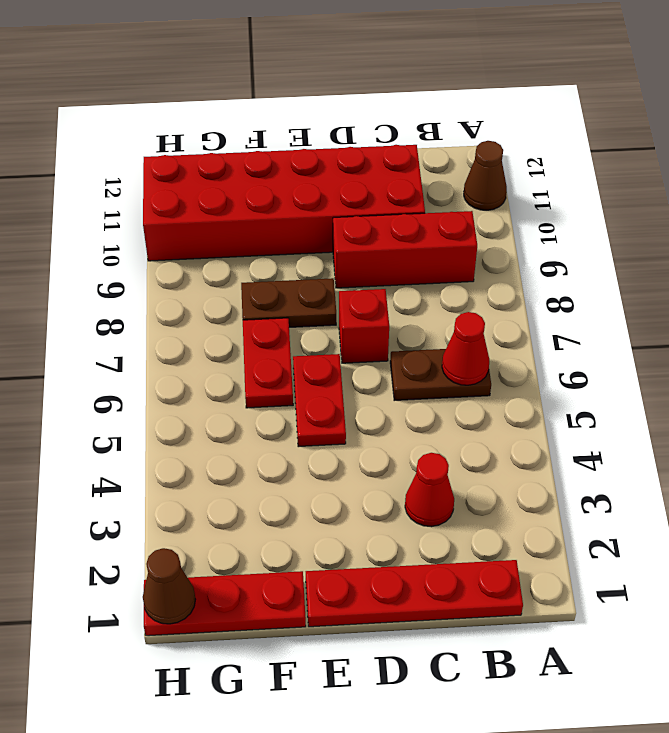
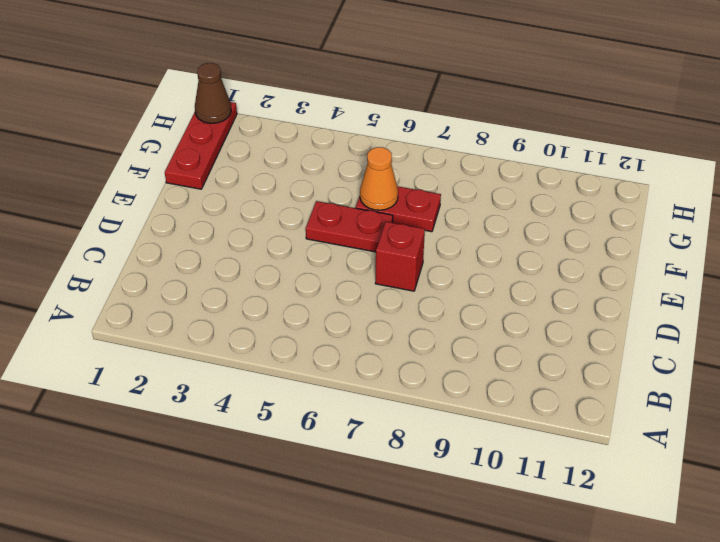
orange cone F6 level 2 -> none
none -> brown cone A11 level 1
none -> red plate B1:E1 level 1
none -> brown plate B6:C6 level 1

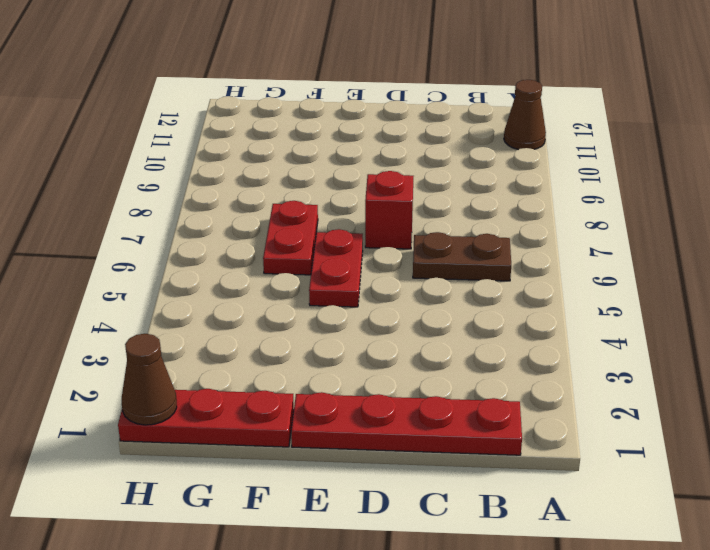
none -> red brick B9:D9 level 1
none -> red cone C3 level 1
none -> red brick C10:H11 level 1

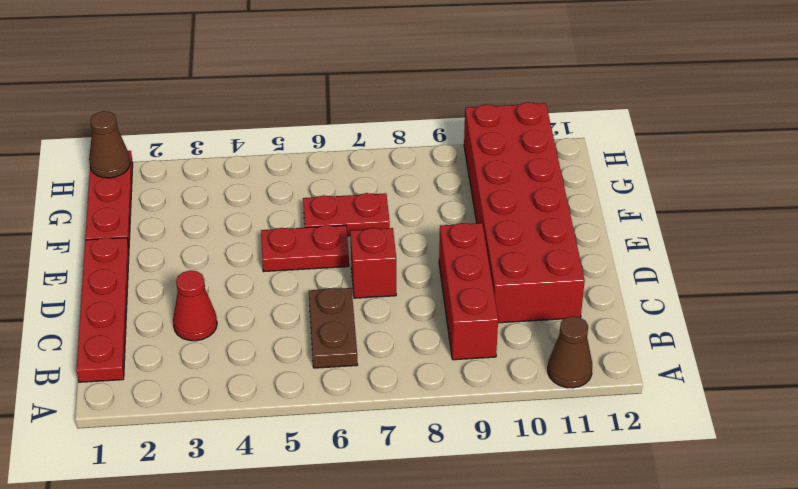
none -> brown plate E8:F8 level 1
none -> red cone B6 level 2

